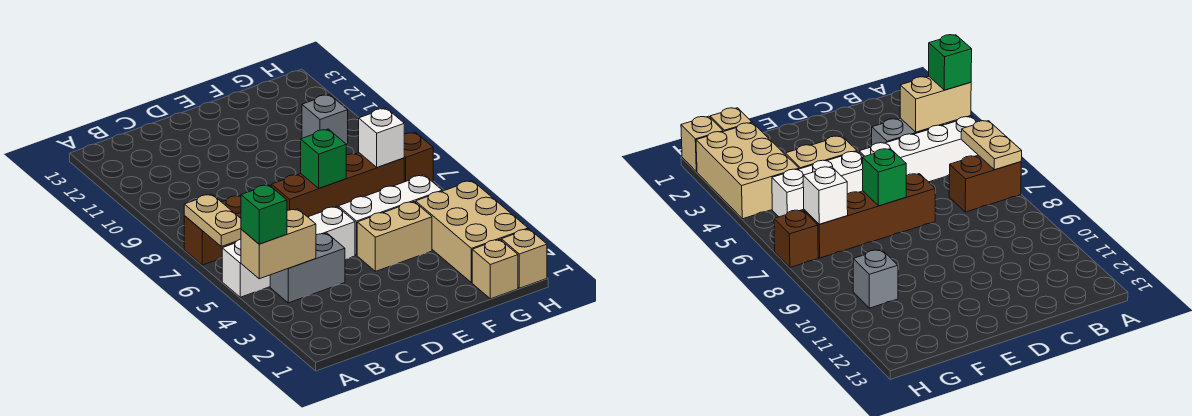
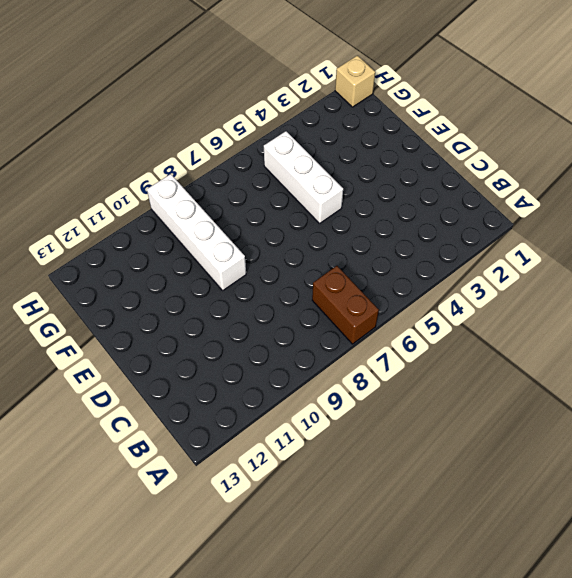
white brick E9:H9 level 1 -> white brick A5:D5 level 1
none -> grey brick B4:C4 level 1
none -> brown brick D7:G7 level 1
none -> tan brick E4:F4 level 1

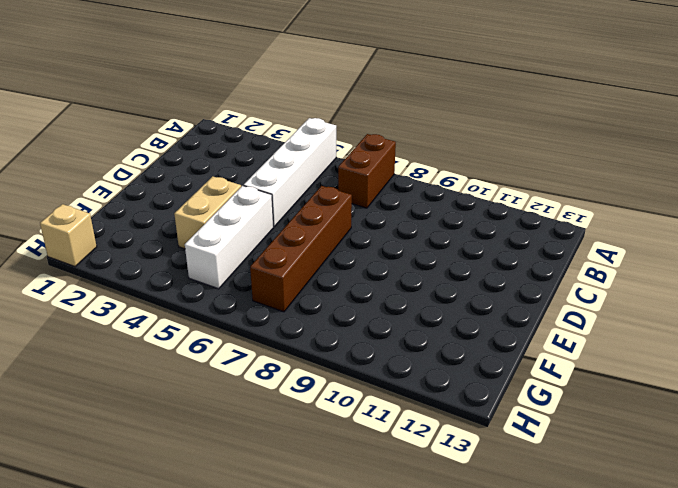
none -> grey brick B4:C4 level 1
none -> tan brick G1 level 1
none -> tan brick G2:H4 level 1

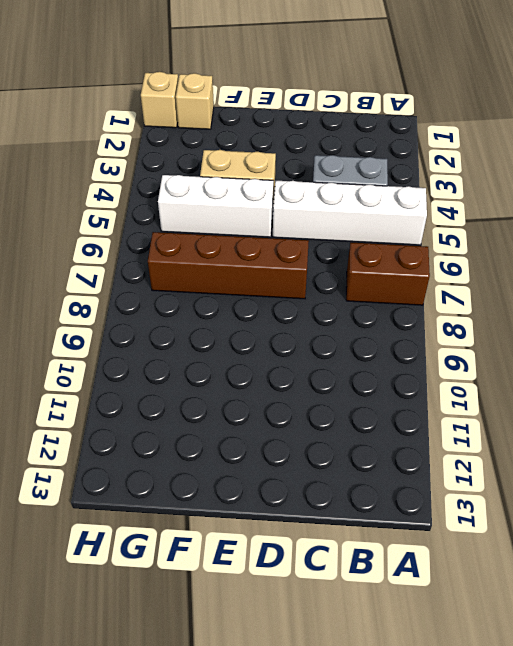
none -> tan brick G2:H4 level 1
none -> grey brick G10 level 1
none -> brown brick H7 level 1

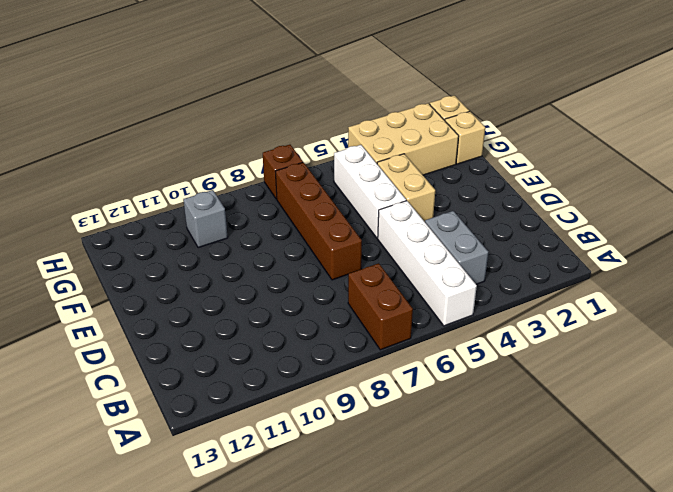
none -> tan brick A4:B4 level 2
none -> tan plate A6:A7 level 2
none -> green brick E7 level 2

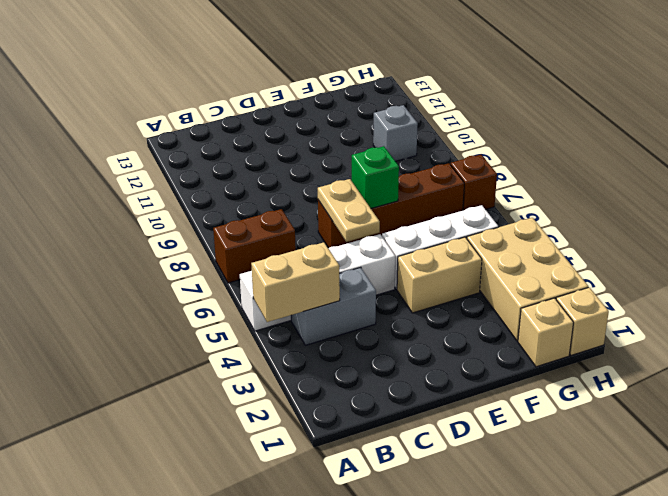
tan plate D6:D7 level 2 -> tan plate A6:A7 level 2
none -> white brick G7 level 2
none -> green brick A4 level 3

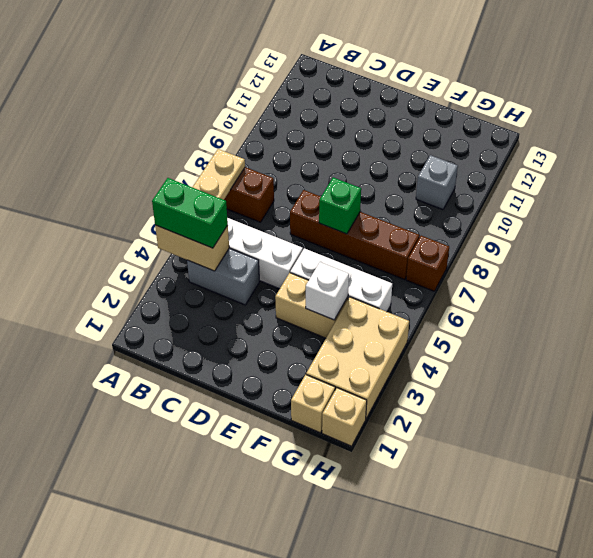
green brick A4:B4 level 3 -> green brick A4 level 3
white brick F4 level 2 -> white brick G7 level 2

